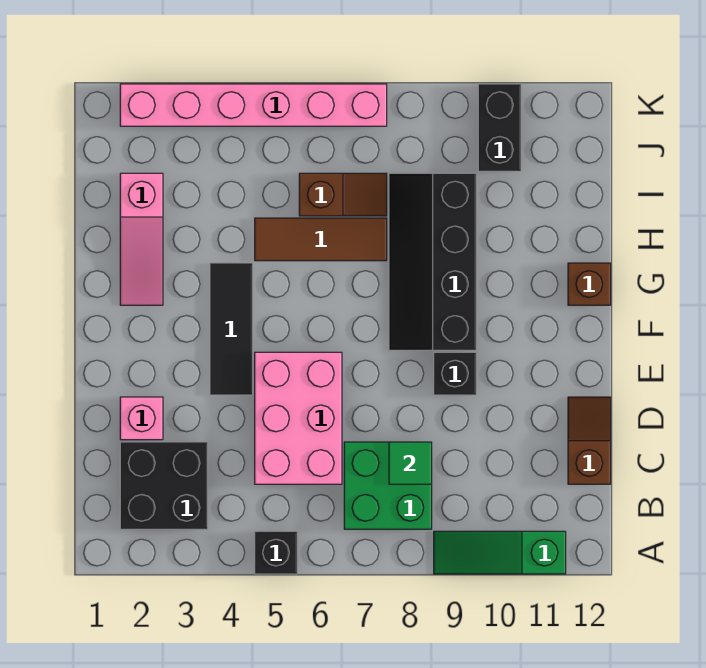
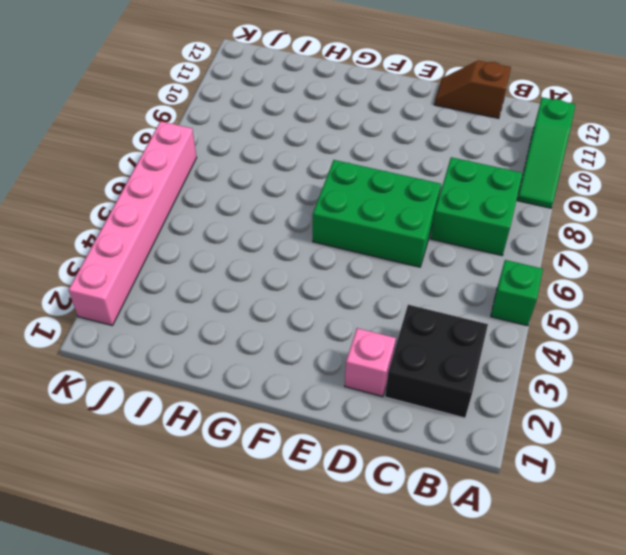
green brick A5 level 1 -> black brick A5 level 1
green brick D6:F7 level 1 -> pink brick C5:E6 level 1
none -> black tile E4:G4 level 1
none -> black brick E9 level 1
none -> black slope F8:I9 level 1 top 9

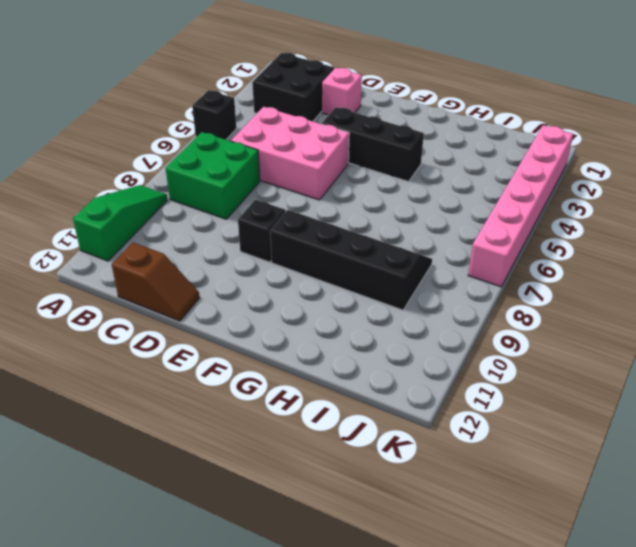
black brick E4:G4 level 1 -> black tile E4:G4 level 1
none -> pink slope G2:I2 level 1 top I
none -> brown brick G12 level 1
none -> brown tile H5:H7 level 1

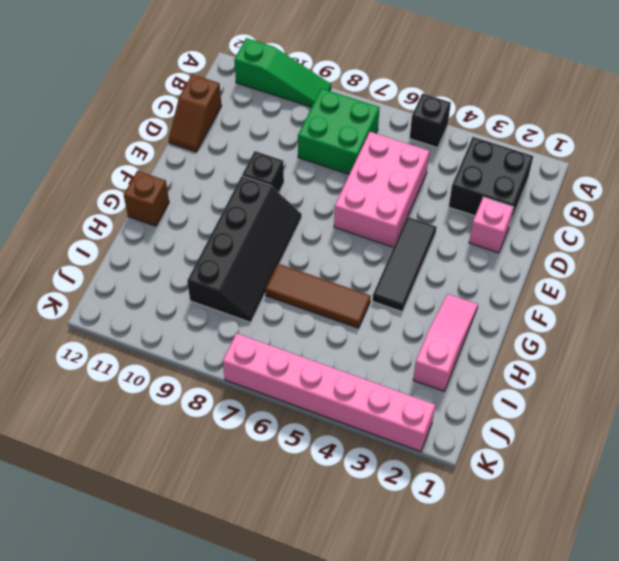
none -> brown slope I6:I7 level 1 top 6
none -> black brick J10:K10 level 1
none -> green tile C8 level 2

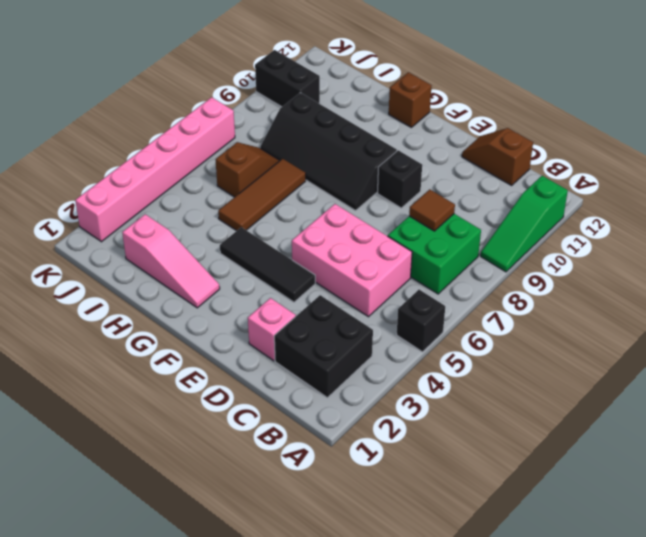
brown tile C8 level 2 -> green tile C8 level 2

